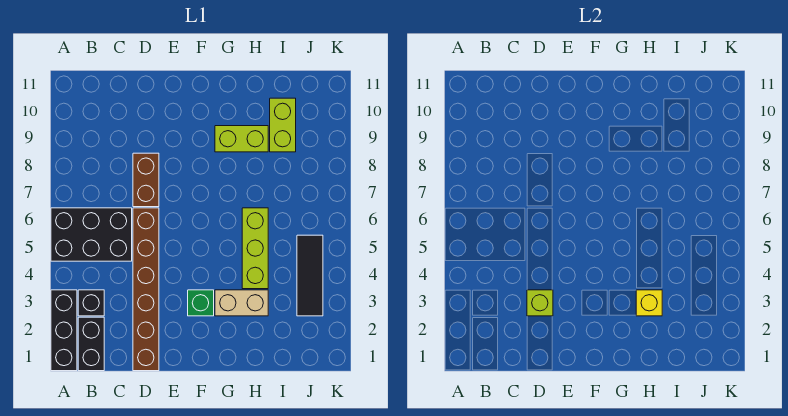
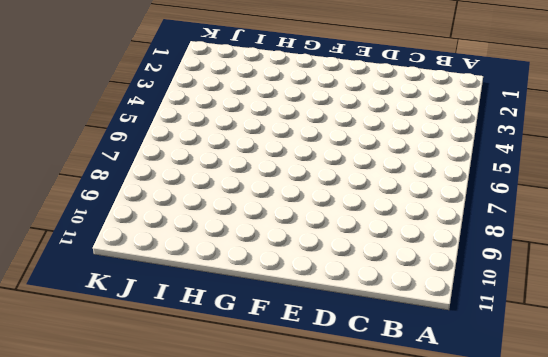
none -> black brick A1:A3 level 1
none -> black brick A5:C6 level 1
none -> black brick B1:B2 level 1

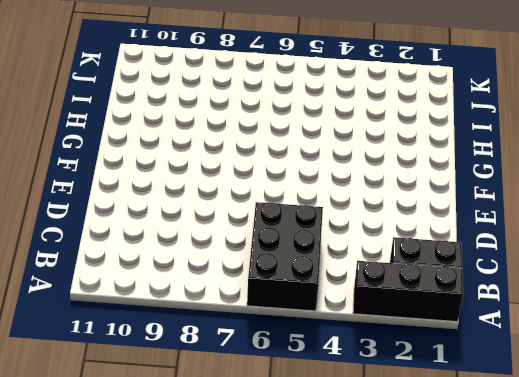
none -> black brick B3 level 1
none -> brown brick D1:D6 level 1
none -> brown brick D7:D8 level 1

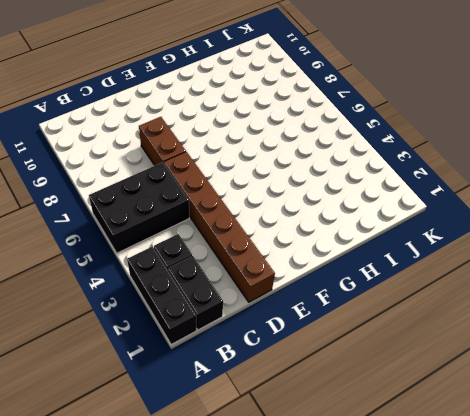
none -> green brick F3 level 1
none -> tan brick G3:H3 level 1
none -> lime brick G9:H9 level 1

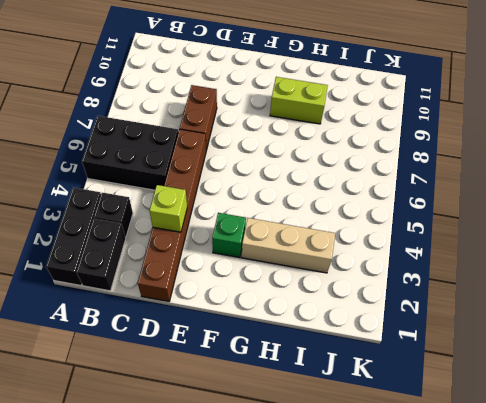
tan brick G3:I3 level 1 -> tan brick G3:H3 level 1
none -> lime brick H4:H6 level 1
none -> lime brick I9:I10 level 1
none -> black tile J3:J5 level 1

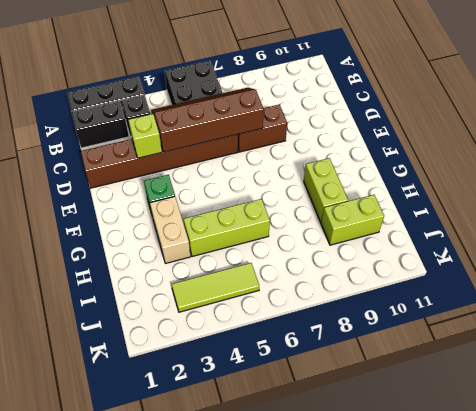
brown slope C4:D7 level 2 top D -> none
lime tile J3:J5 level 1 -> black tile J3:J5 level 1
none -> yellow brick H3 level 2

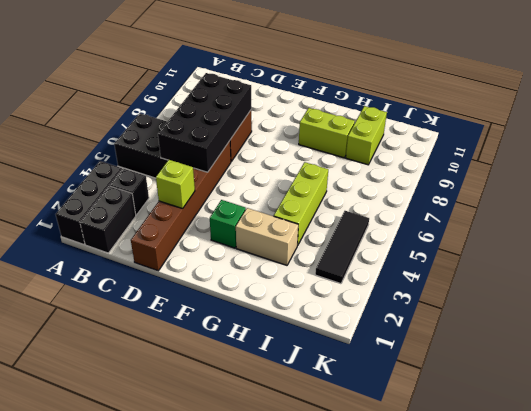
black brick C5:D8 level 2 -> none
none -> yellow brick H3 level 2

